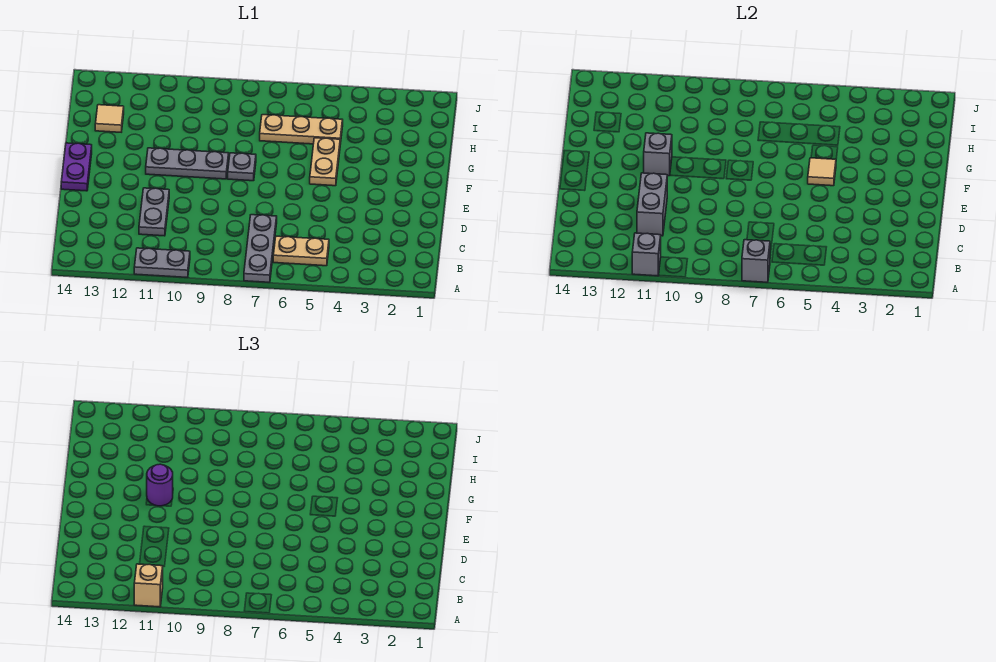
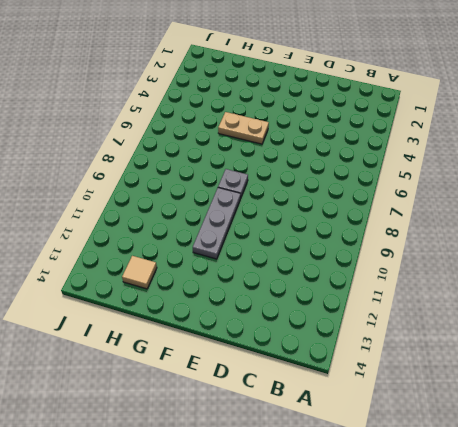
none -> grey plate A7:C7 level 1
none -> grey plate A10:A11 level 1
none -> tan plate B5:B6 level 1

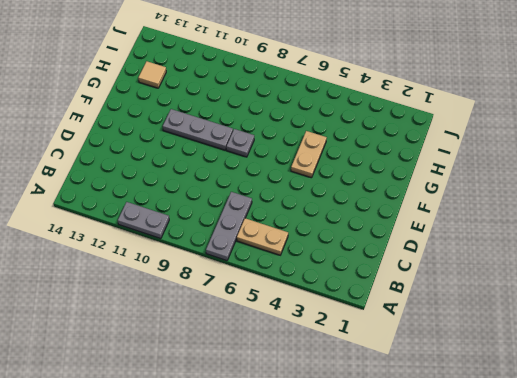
none -> grey plate C11:D11 level 1
none -> purple plate E14:F14 level 1
none -> tan plate H5:H7 level 1

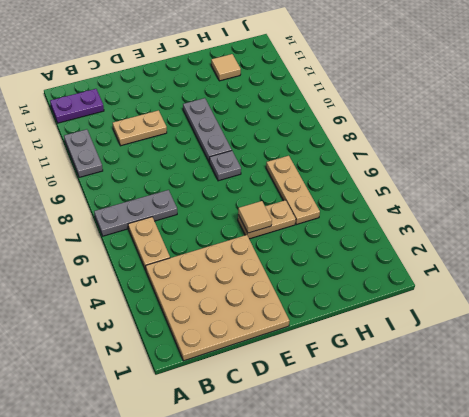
purple plate A13:B13 level 1 -> purple plate E14:F14 level 1
tan plate B1:E4 level 1 -> none
tan plate C11:D11 level 1 -> grey plate C11:D11 level 1
none -> grey brick A7 level 2
none -> grey brick A11 level 2
none -> grey brick C11:D11 level 2

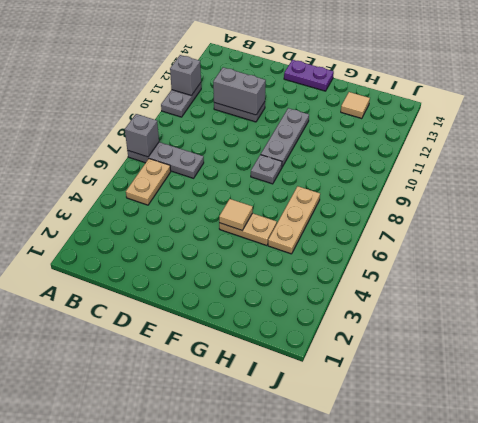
none -> grey brick F11 level 2
none -> tan brick A11 level 3
none -> purple round brick F11 level 3

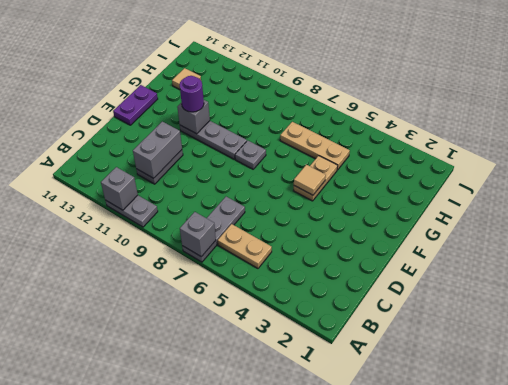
none -> tan brick A11 level 3

